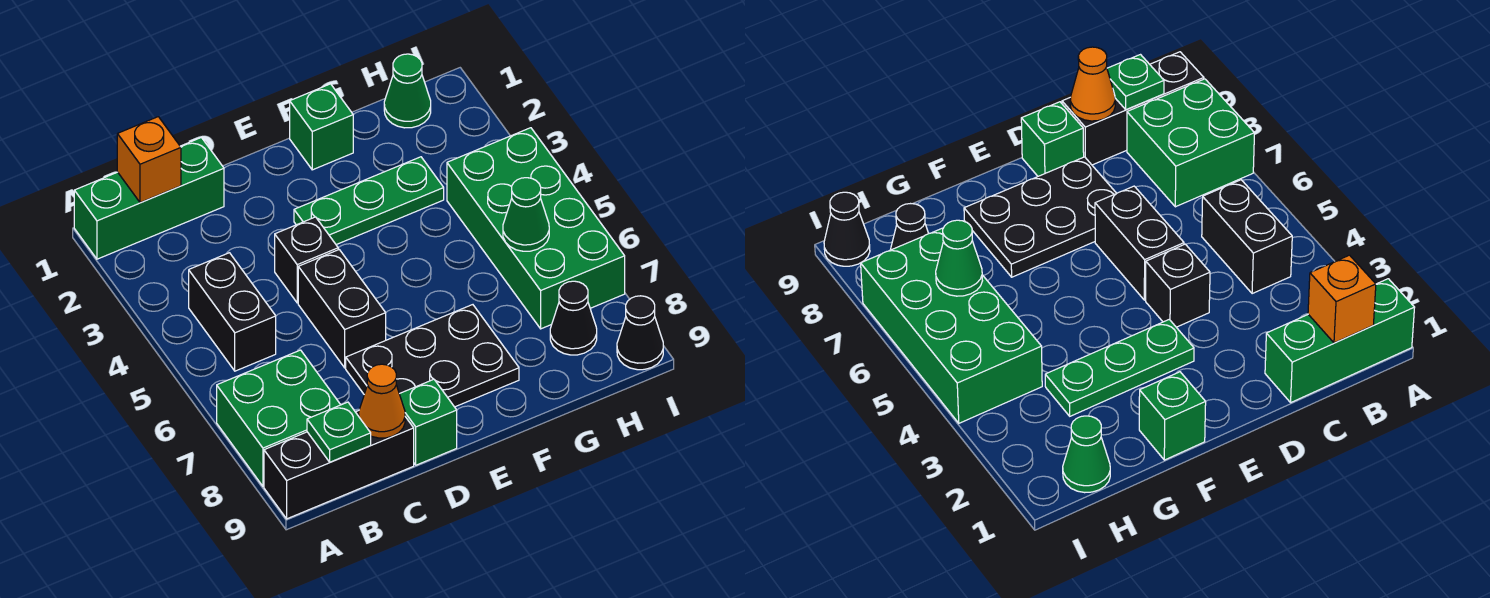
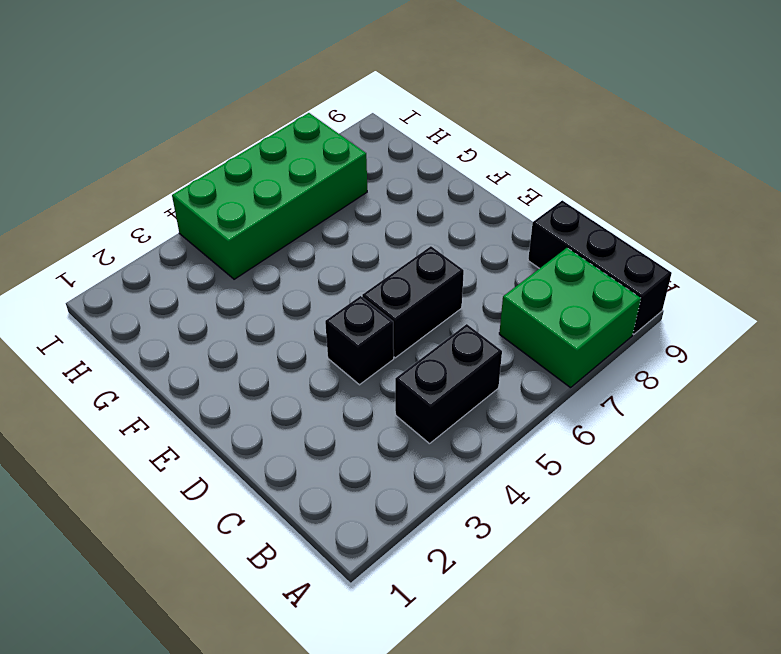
none -> green brick A1:C1 level 1
none -> black plate D7:F8 level 1
none -> green brick D9 level 1

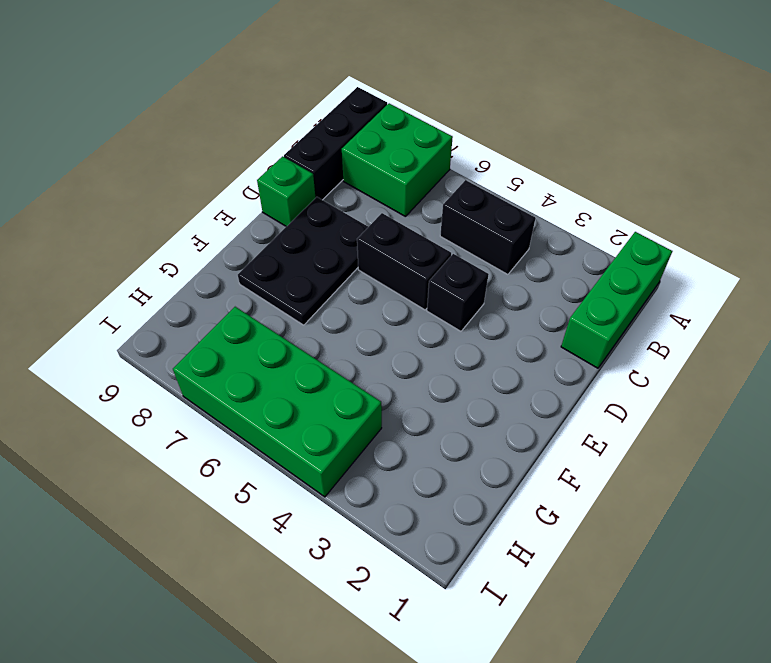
none -> green plate E3:G3 level 1
none -> green brick F1 level 1
none -> green cone H1 level 1

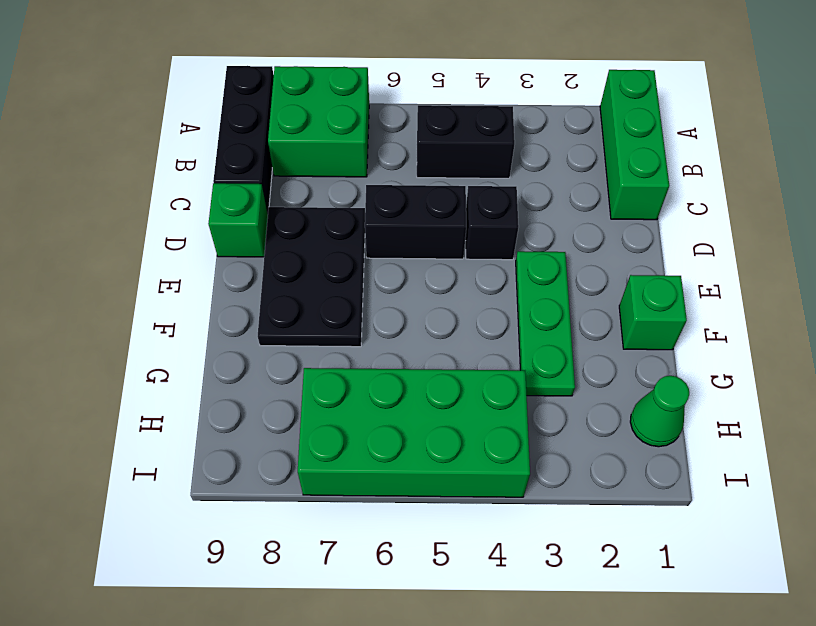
none -> black cone H8 level 1
none -> black cone I9 level 1
none -> orange brick B1 level 2

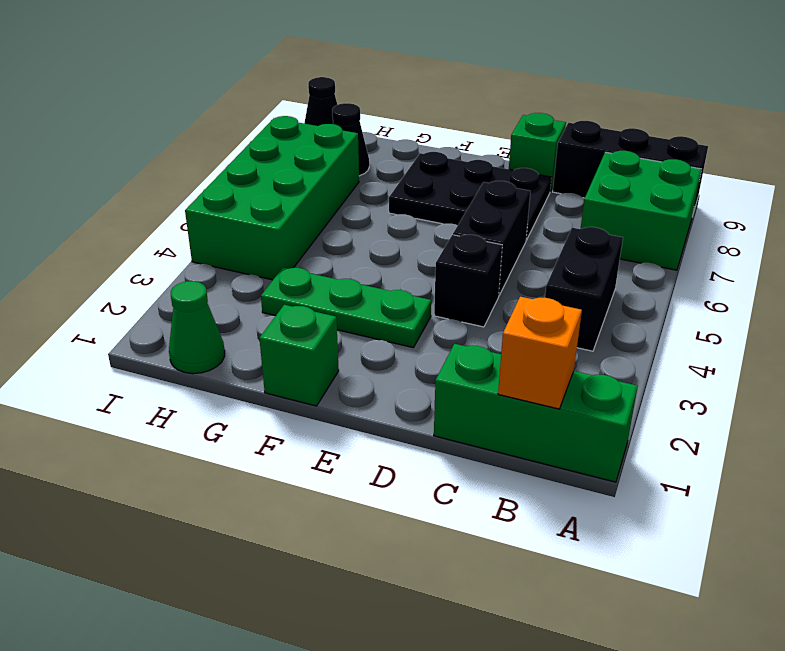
none -> green plate B9 level 2
none -> orange cone C9 level 2
none -> green cone H6 level 2

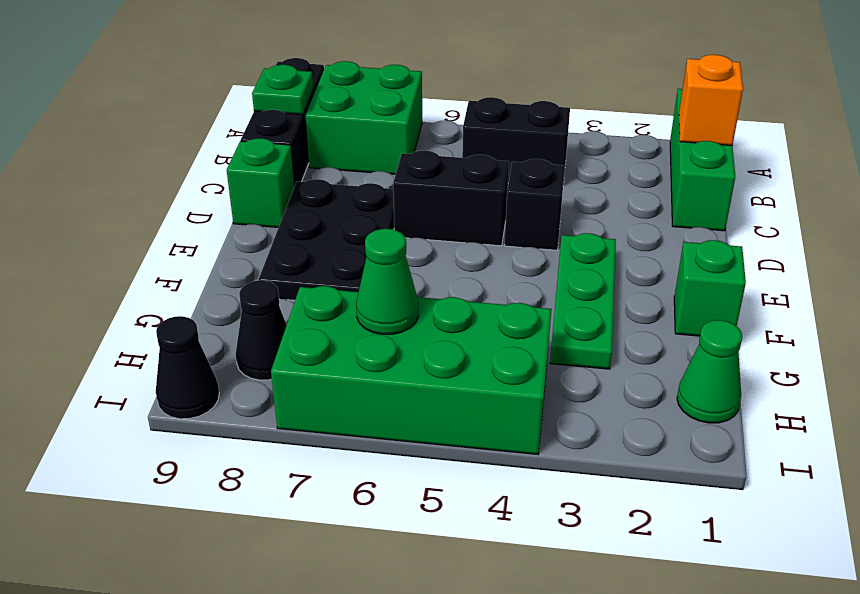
none -> orange cone C9 level 2

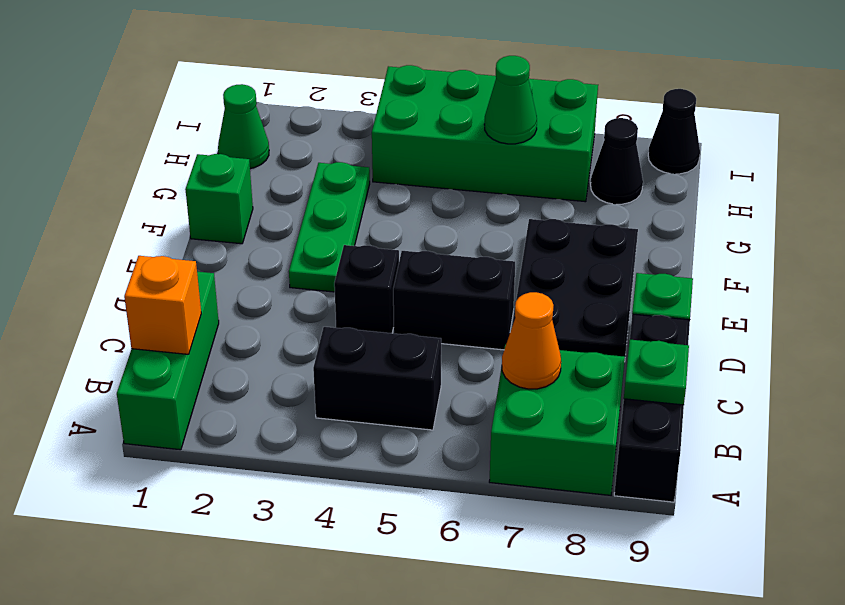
orange cone B7 level 2 -> orange cone C9 level 2

